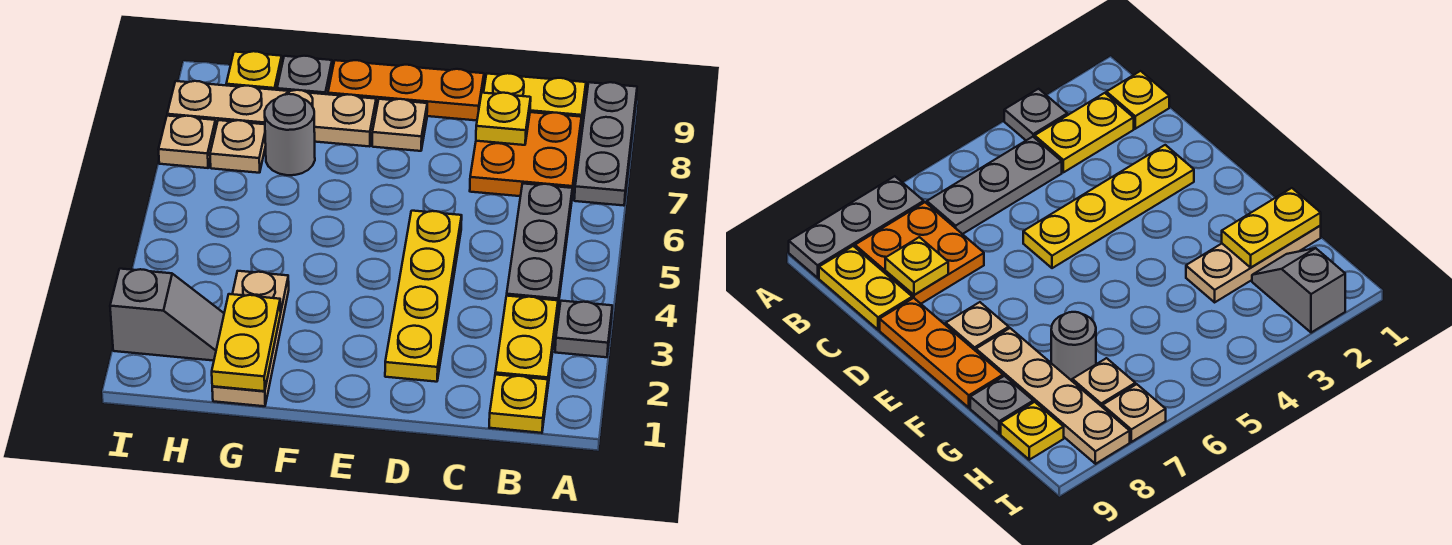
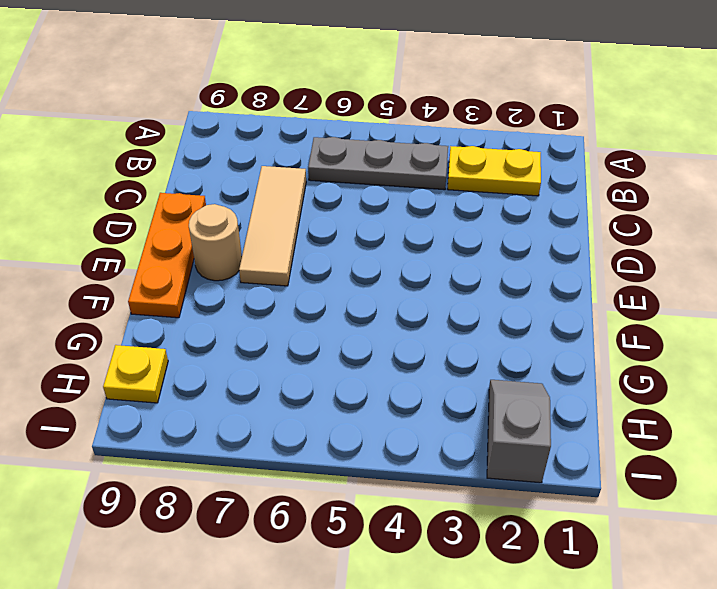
tan tile C7:E7 level 1 -> orange plate B7:C8 level 1
tan round brick E8 level 1 -> tan plate E8 level 1
none -> grey plate A3 level 1
none -> grey plate A7:A9 level 1
none -> yellow plate B1 level 1

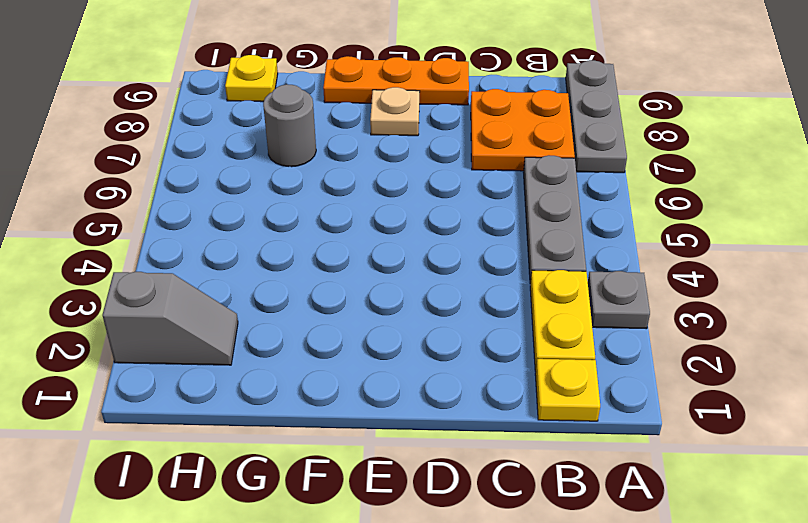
none -> yellow plate B9:C9 level 1
none -> yellow plate D2:D5 level 1
none -> tan plate F8:I8 level 1

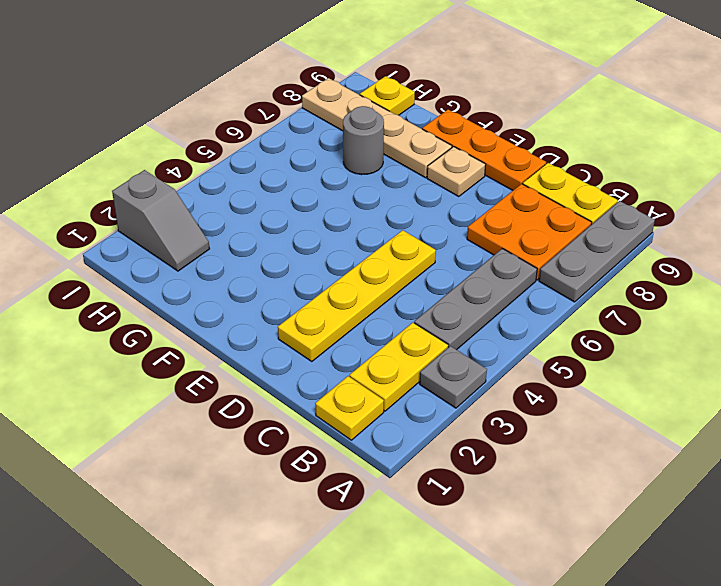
none -> tan plate G1:G3 level 1
none -> grey plate G9 level 1
none -> tan plate H7 level 1

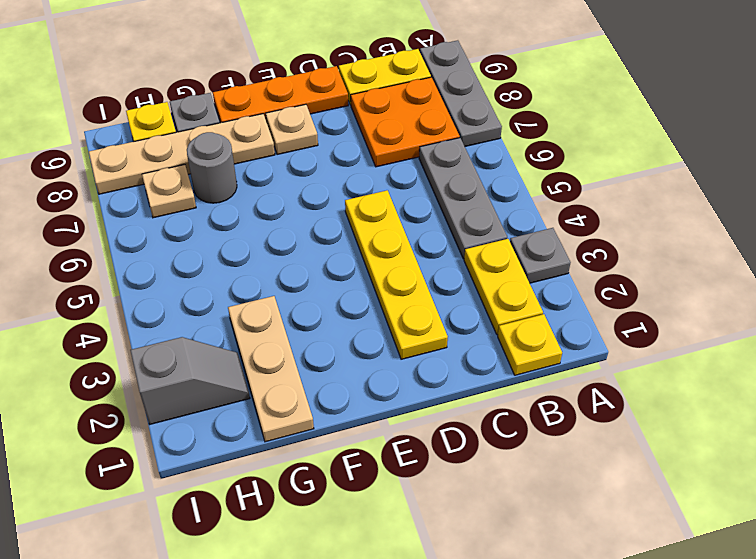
none -> tan plate I7 level 1
none -> yellow plate C8 level 2
none -> yellow plate G1:G2 level 2

